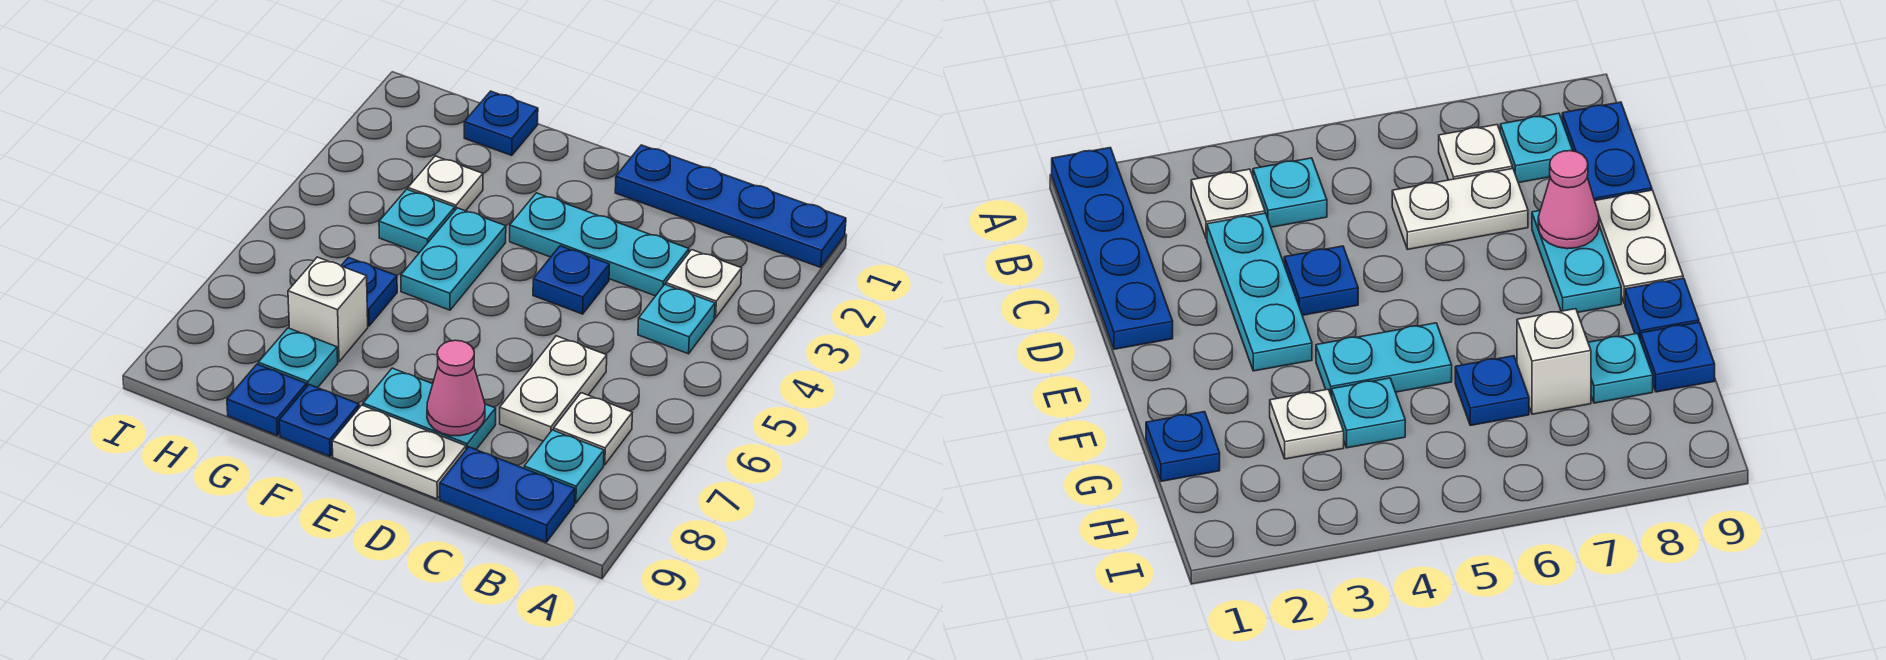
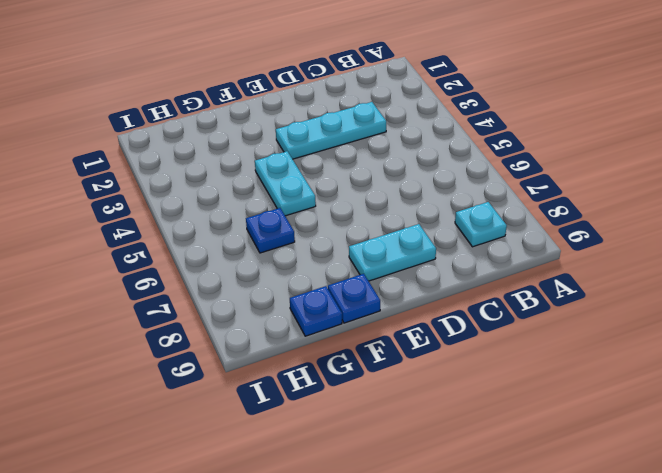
none -> blue plate A1:D1 level 1
none -> white plate B3 level 1
none -> cyan plate B4 level 1

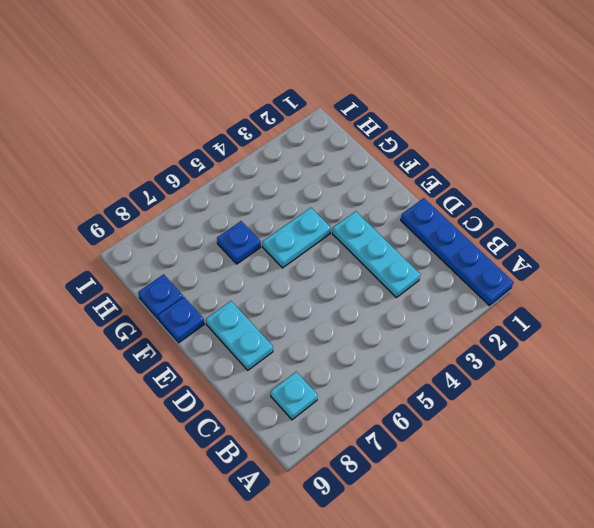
none -> white plate B3 level 1
none -> cyan plate B4 level 1
none -> white plate B7 level 1

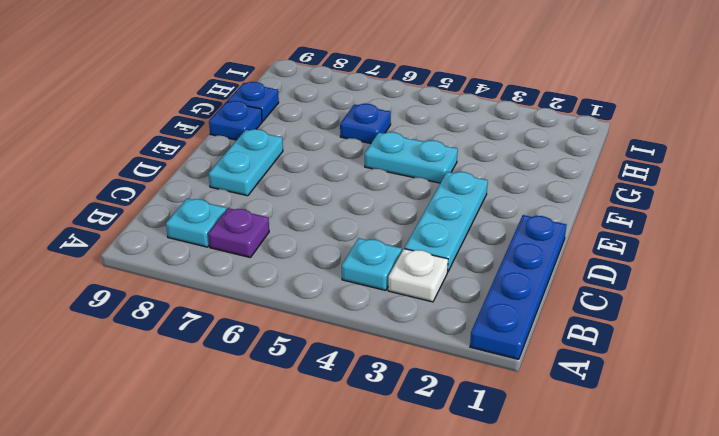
purple plate B7 level 1 -> white plate B7 level 1
none -> blue plate B9:C9 level 1
none -> white plate C6:C7 level 1
none -> blue plate D4 level 1

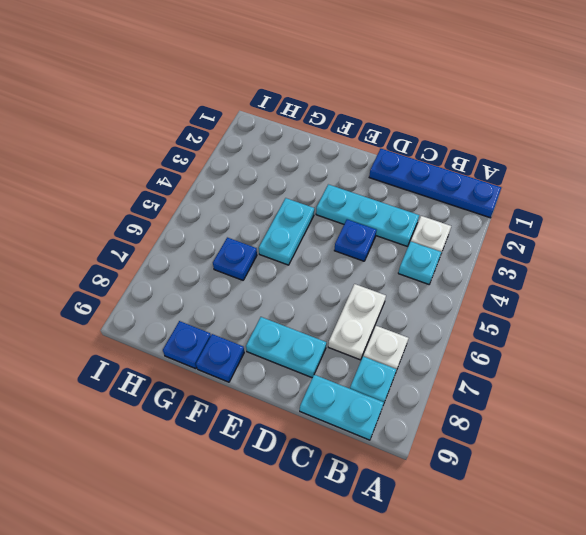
cyan plate B9:C9 level 1 -> blue plate B9:C9 level 1
none -> white plate D9:E9 level 1
none -> blue plate G1 level 1
none -> white plate G3 level 1

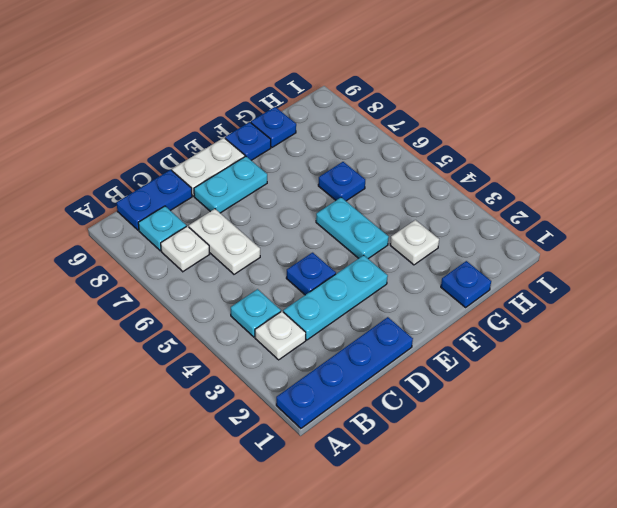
none -> cyan plate G4 level 1
none -> white brick G7 level 1
none -> cyan plate G8 level 1

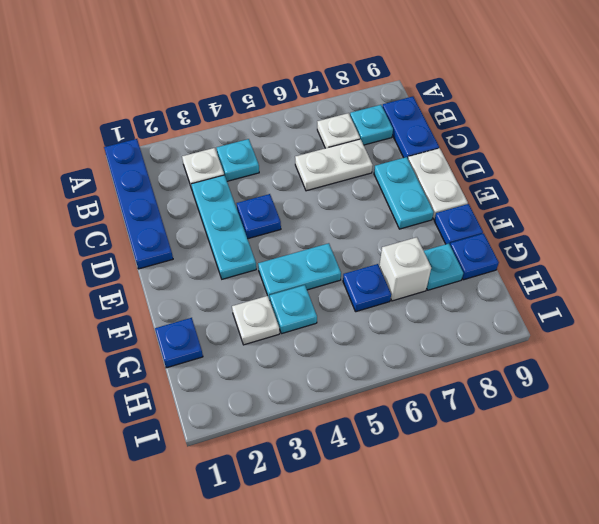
none -> pink cone D8 level 2

